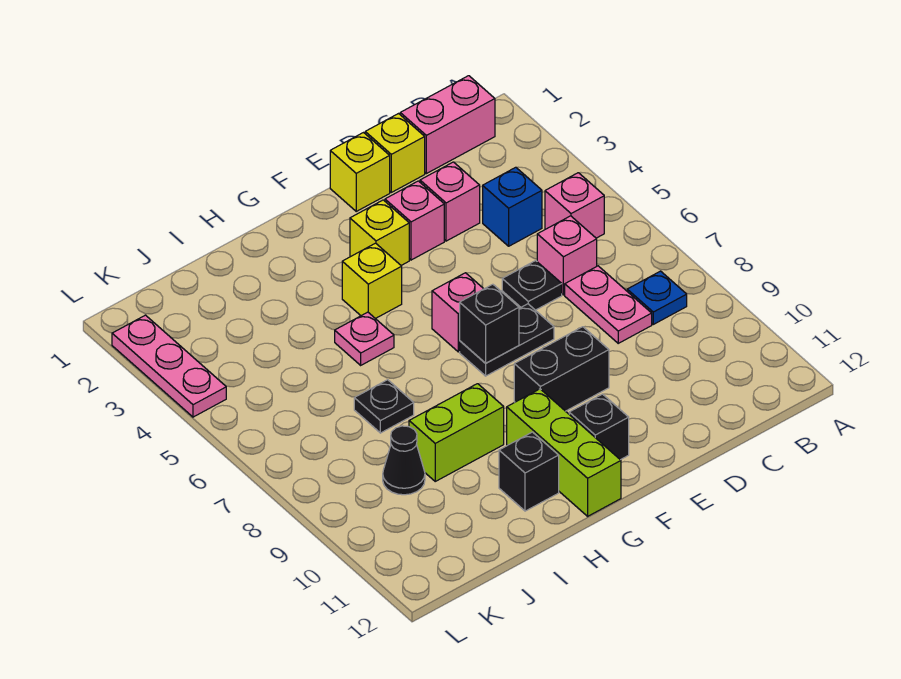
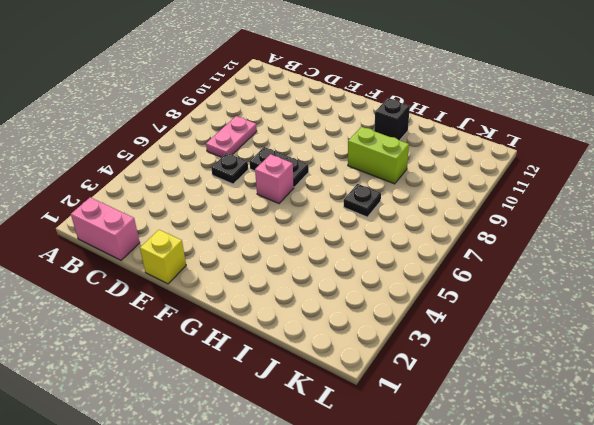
none -> pink brick B5 level 1
none -> blue plate B8 level 1
none -> blue brick C4 level 1

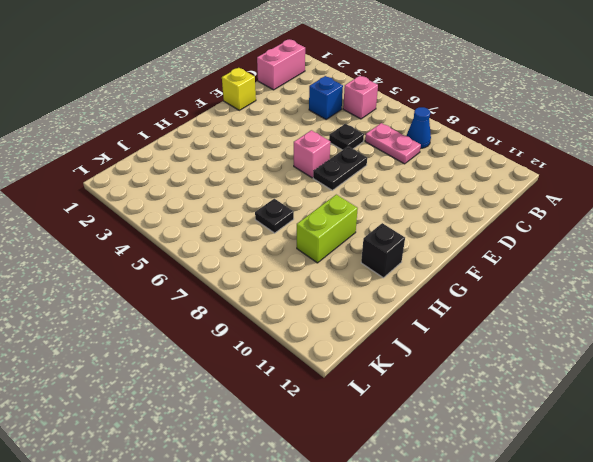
blue cone B8 level 1 -> blue plate B8 level 1
none -> pink brick C6 level 1
none -> yellow brick D1 level 1
none -> pink brick D3 level 1

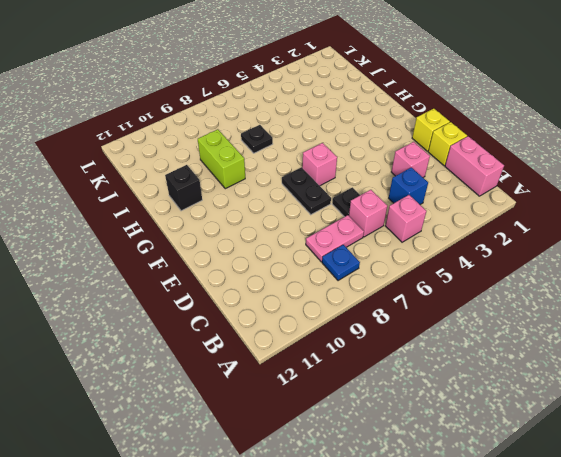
none -> pink brick E3 level 1
none -> black brick E9:F9 level 1
none -> yellow brick F3 level 1

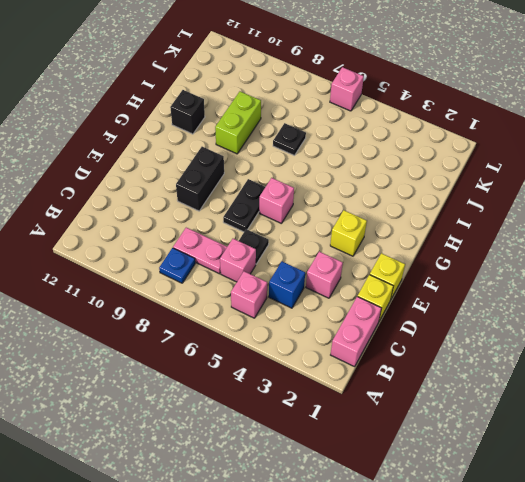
pink brick L6 level 1 -> pink brick E3 level 1
none -> black brick F11 level 1
none -> yellow brick G4 level 1
none -> lime brick G10:G12 level 1

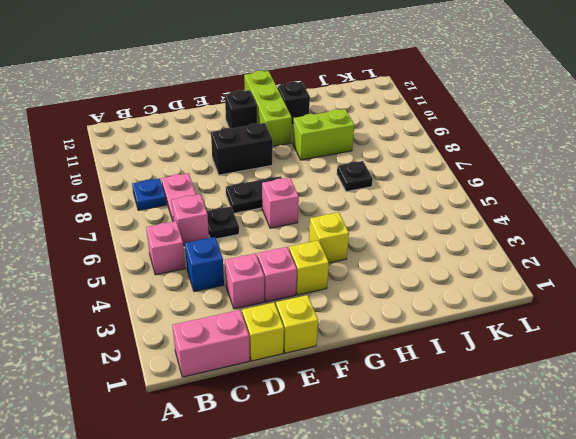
none -> pink plate H5 level 1
none -> black cone J9 level 1
none -> pink plate L2:L4 level 1

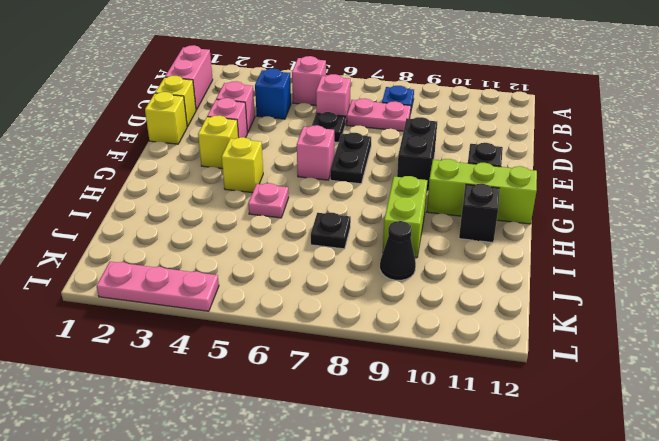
none -> black brick F7 level 2

